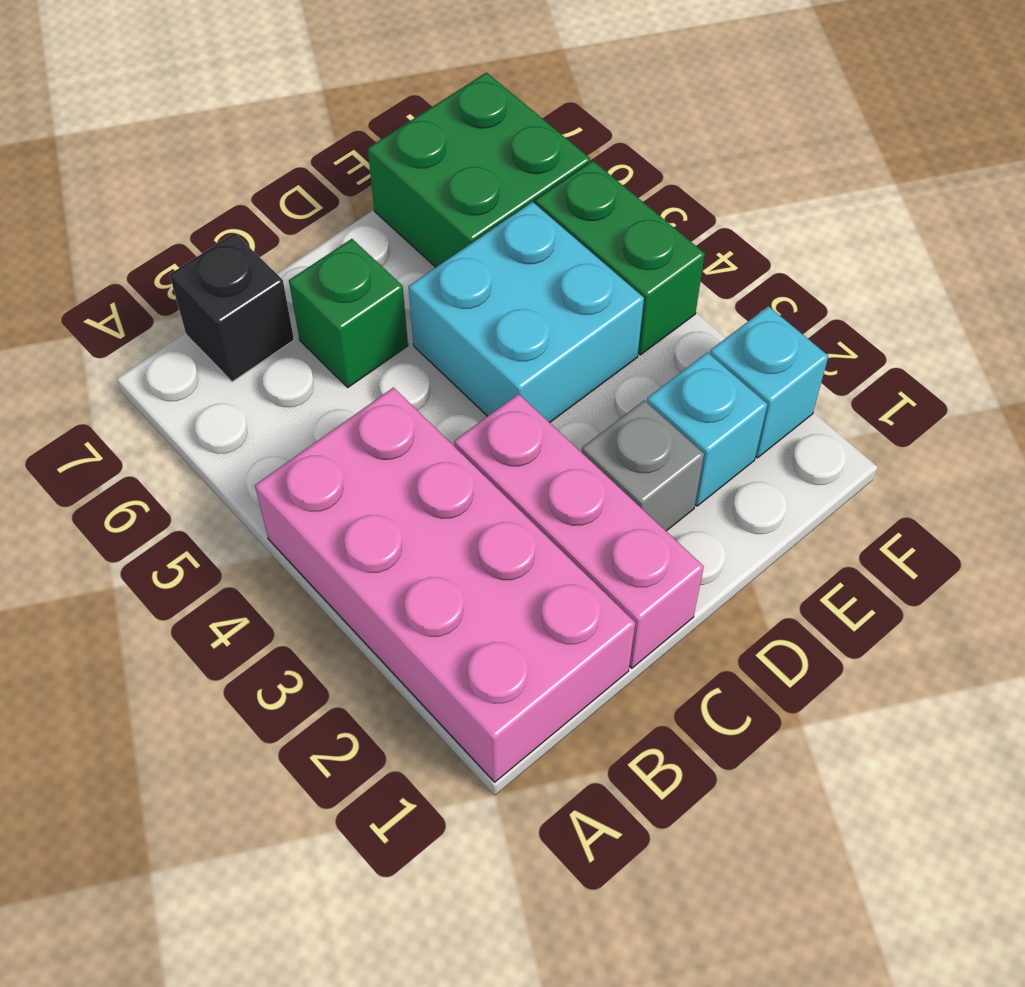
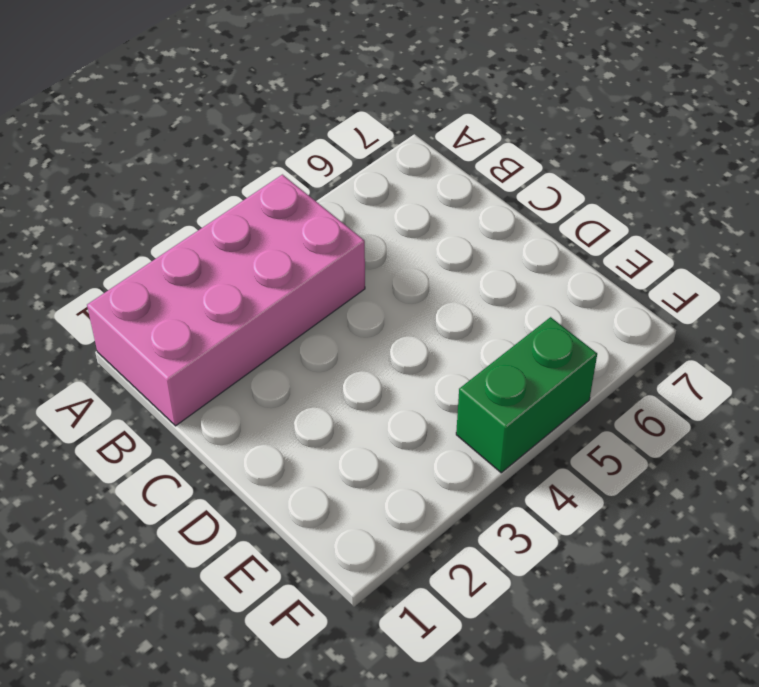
none -> black brick B7 level 1
none -> pink brick C1:C3 level 1

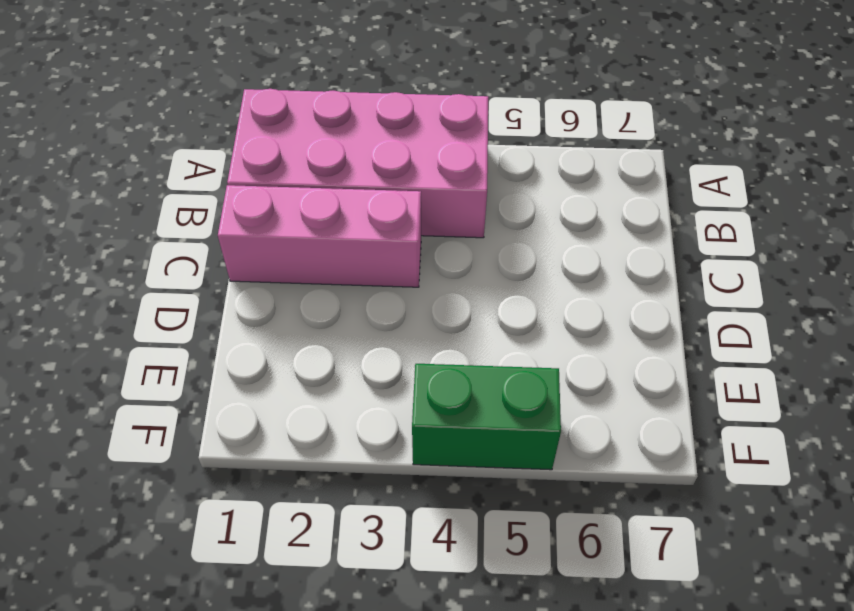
none -> black brick B7 level 1
none -> green brick C6 level 1

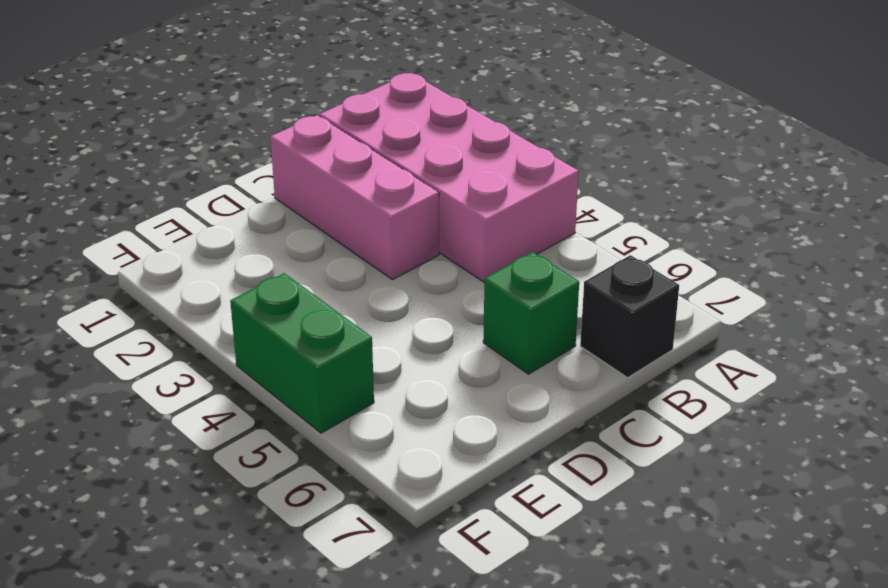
none -> grey brick D2 level 1
none -> cyan brick D4:E5 level 1

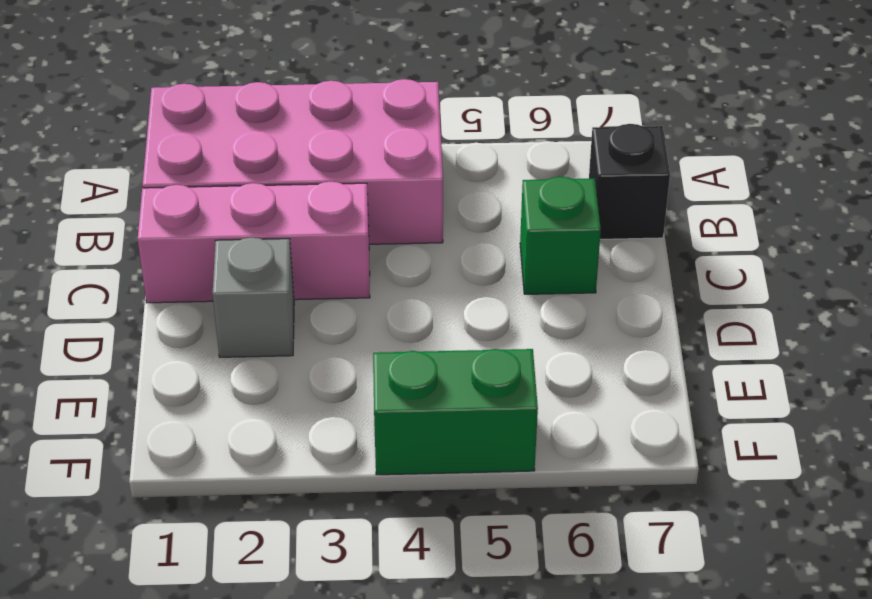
none -> cyan brick D4:E5 level 1
none -> cyan brick E2 level 1

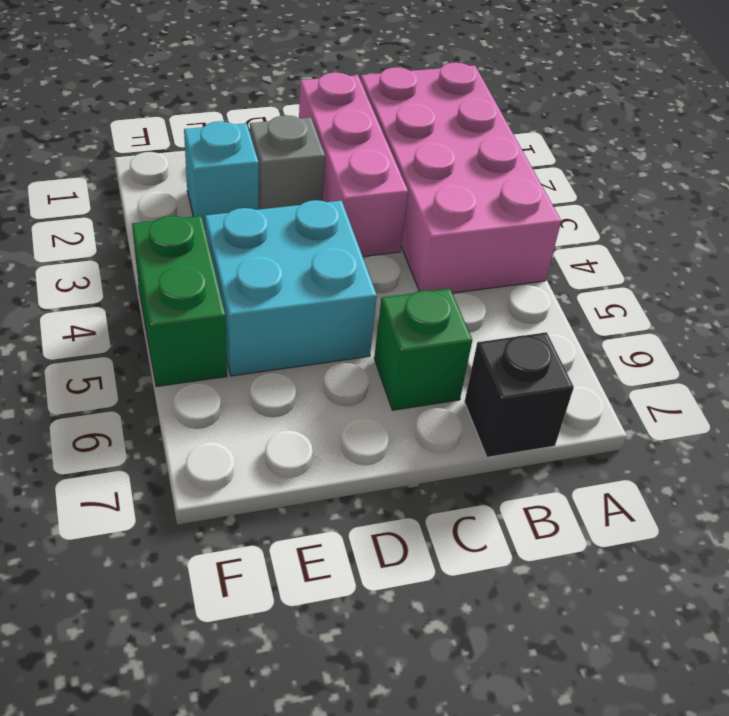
none -> green brick E6:F7 level 1
none -> cyan brick F2 level 1

